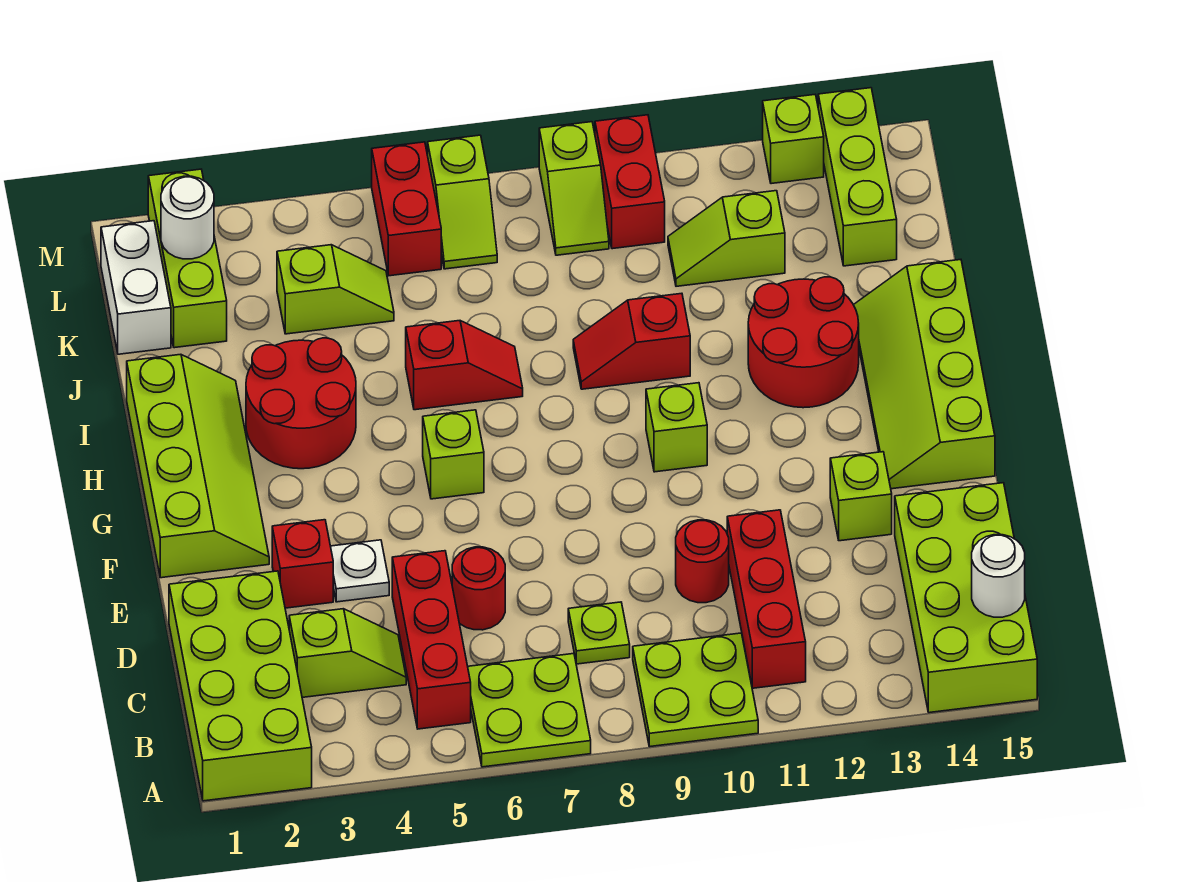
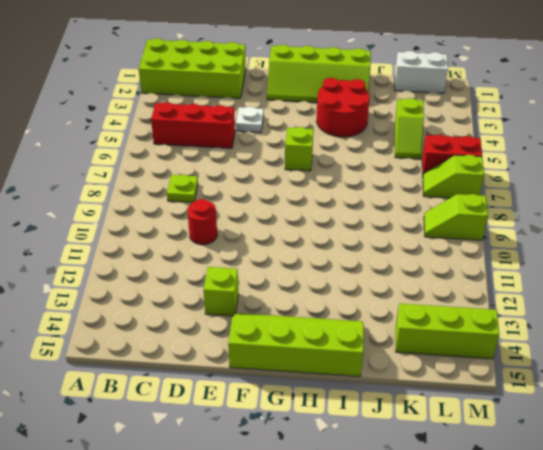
none -> lime plate A6:B7 level 1
none -> lime plate A9:B10 level 1
none -> lime brick A14:D15 level 1
none -> red brick B11:D11 level 1

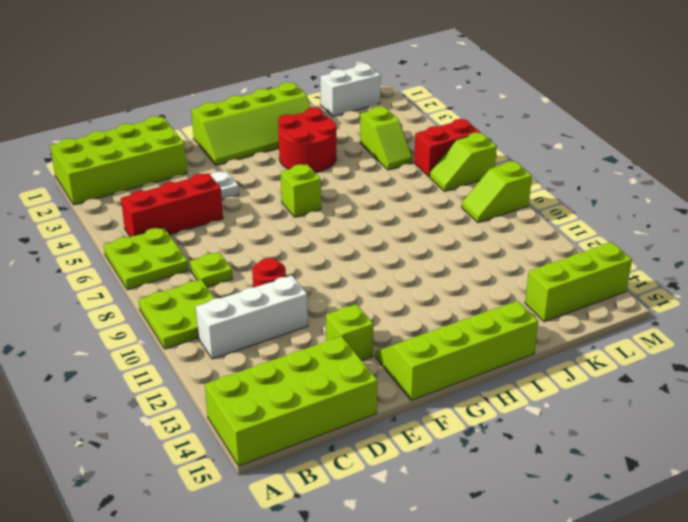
white brick B11:D11 level 1 -> red brick B11:D11 level 1
none -> lime slope C3:C4 level 1 top 3
none -> red round brick D6 level 1
none -> red brick E3 level 1
none -> lime brick G10 level 1

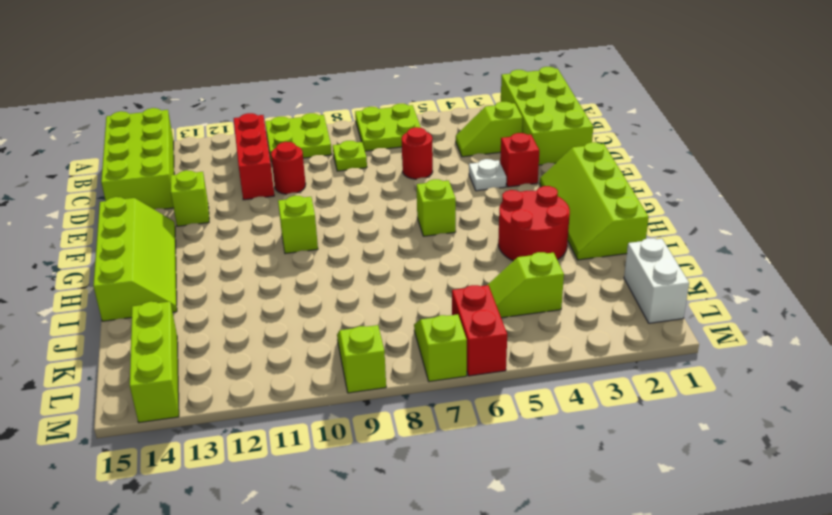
none -> red brick B5:D5 level 1
none -> red round brick H12:I13 level 1
none -> red slope I6:I7 level 1 top 6
none -> red slope I9:I10 level 1 top 10

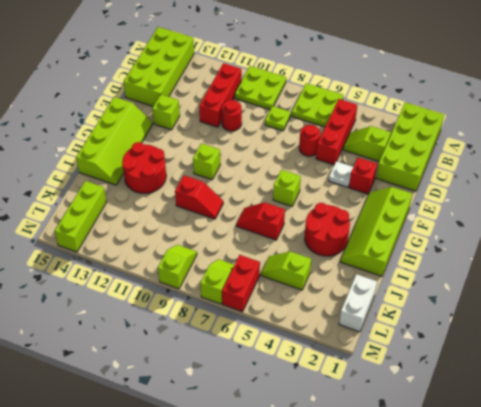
none -> lime brick K2:M2 level 1
none -> lime slope K11:K12 level 1 top 12
none -> red brick L10:M10 level 1
none -> lime brick M13 level 1

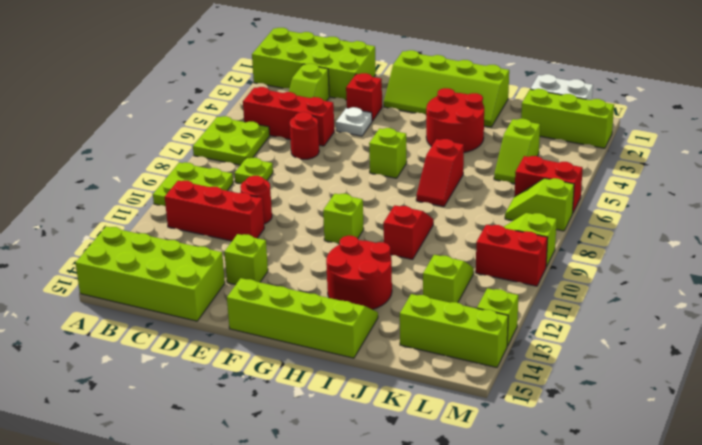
none -> white round brick B15 level 2
none -> white round brick L2 level 2

